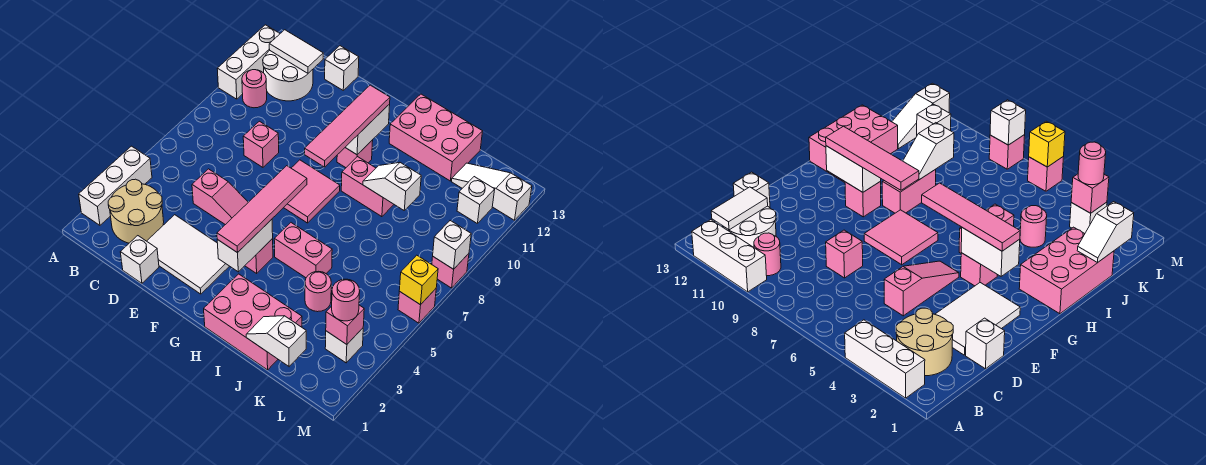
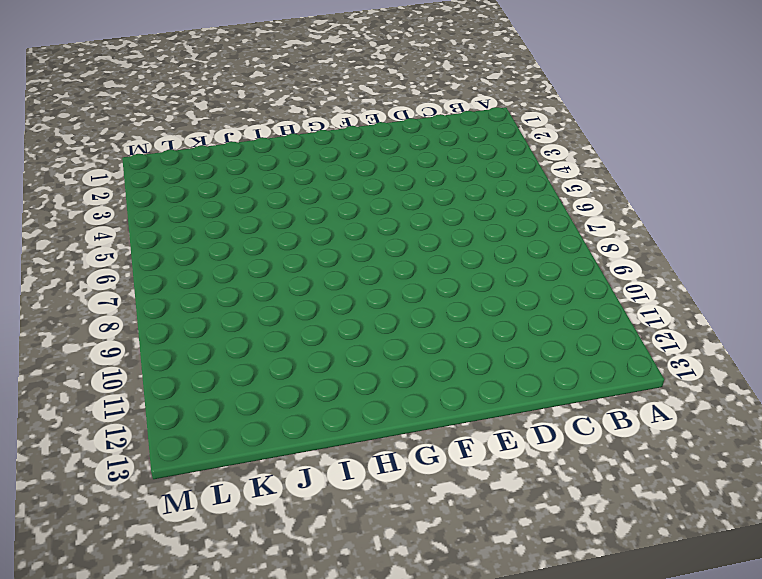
none -> white brick A2:A4 level 1
none -> white brick A10:A12 level 1
none -> tan round brick B2:C3 level 1
none -> pink round brick B10 level 1

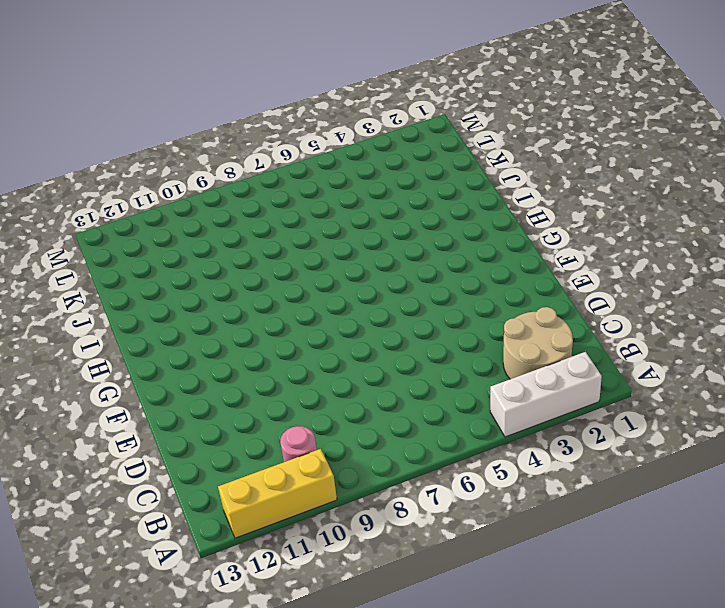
yellow brick A10:A12 level 1 -> white brick A10:A12 level 1
none -> white round brick B11:C12 level 1
none -> white brick D1 level 1
none -> white tile D2:F3 level 1
none -> pink slope D5:F5 level 1 top D

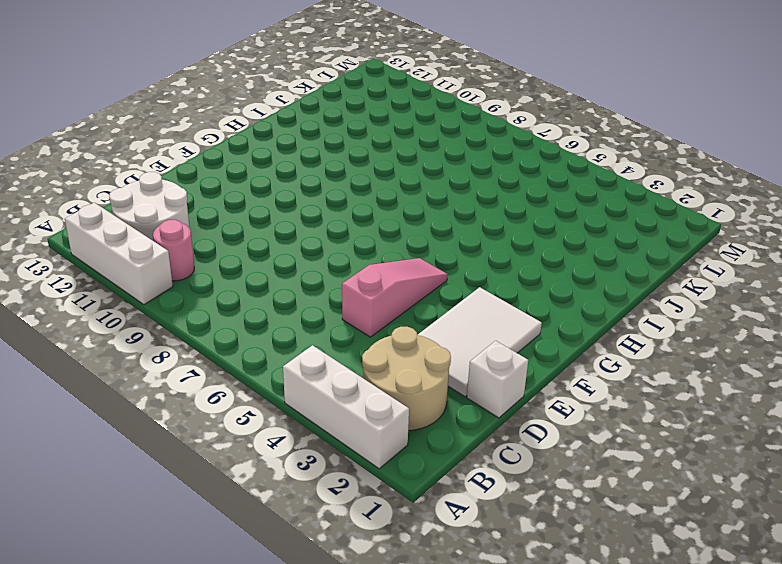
none -> pink brick D8 level 1
none -> white brick D13 level 1
none -> pink tile F7:G8 level 1
none -> pink brick G4 level 1

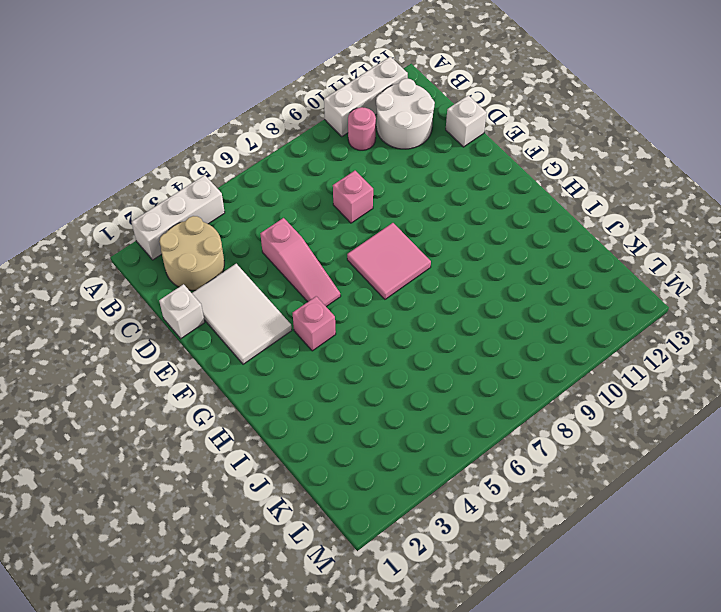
none -> pink brick G10 level 1
none -> pink brick H1:J2 level 1
none -> pink brick H5:I5 level 1
none -> pink brick H9:I9 level 1

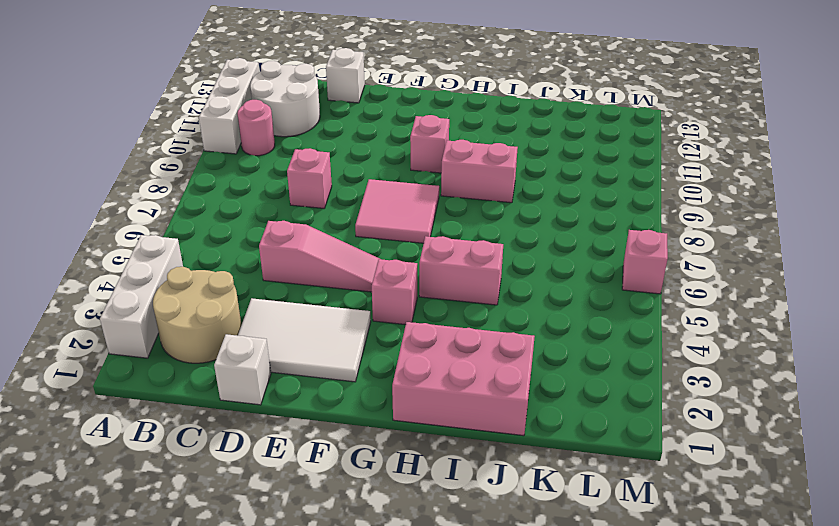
none -> pink brick H12:J13 level 1
none -> pink round brick J4 level 1
none -> white slope K12:M12 level 1 top M
none -> white brick L3 level 1

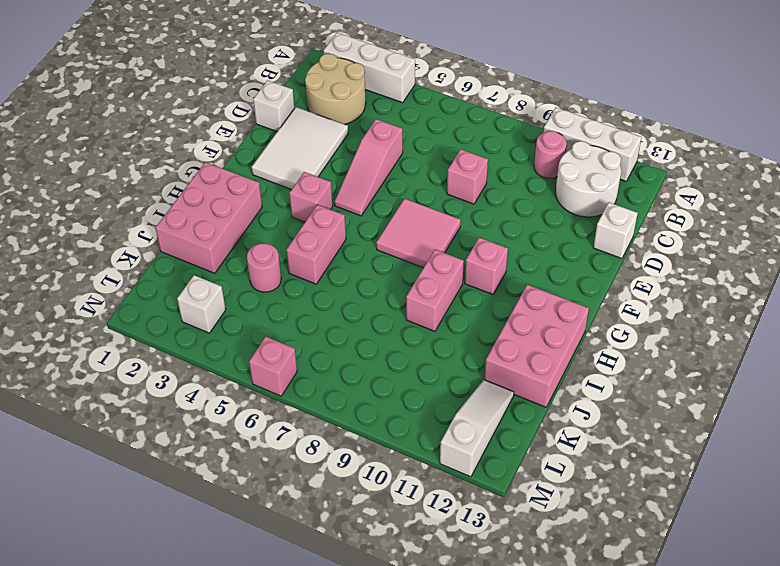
none -> white brick L11 level 1
none -> pink brick M8 level 1
none -> white tile B12:C12 level 2
none -> white brick G3:G4 level 2

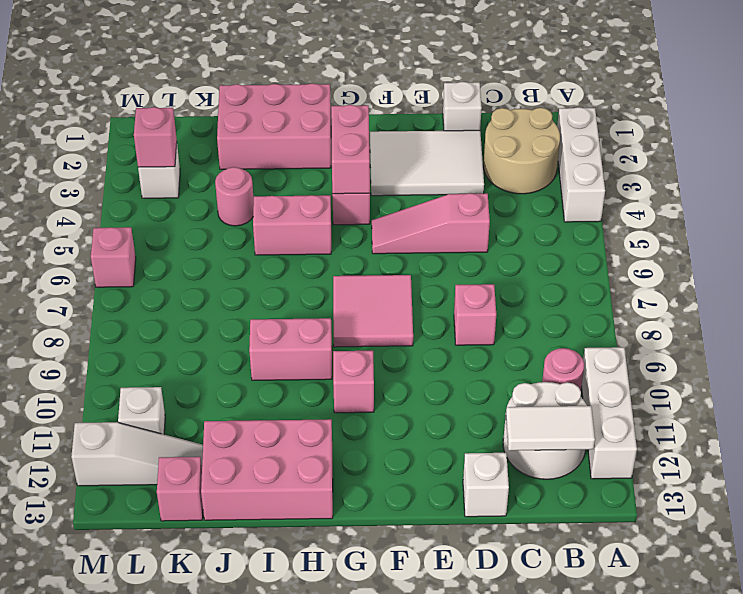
pink brick G3:G4 level 2 -> white brick G3:G4 level 2
pink brick K13 level 1 -> pink brick M8 level 1
none -> white brick G10:G11 level 2
none -> white slope I9:J9 level 2 top J
none -> white slope J1:K1 level 2 top K
none -> yellow brick M6 level 2

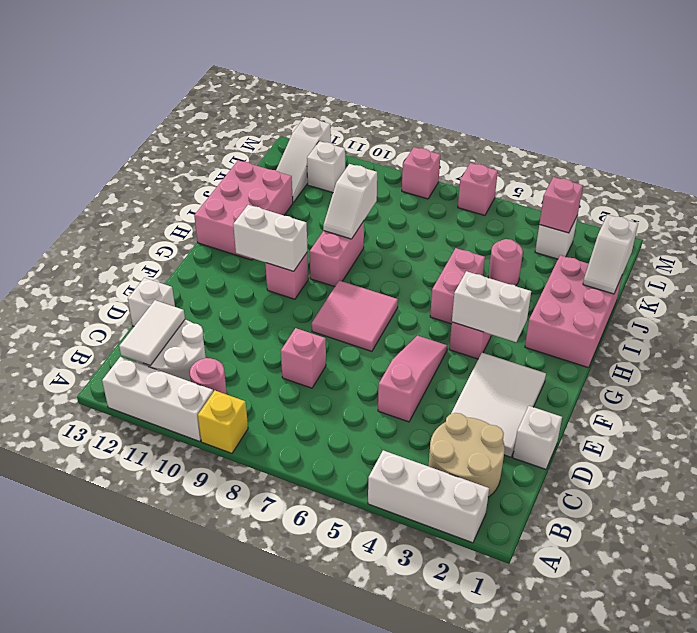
yellow brick A9 level 1 -> yellow brick M6 level 2
none -> white brick M8 level 2
none -> pink tile G3:G6 level 3
none -> pink tile G8:G11 level 3
none -> pink round brick L3 level 3

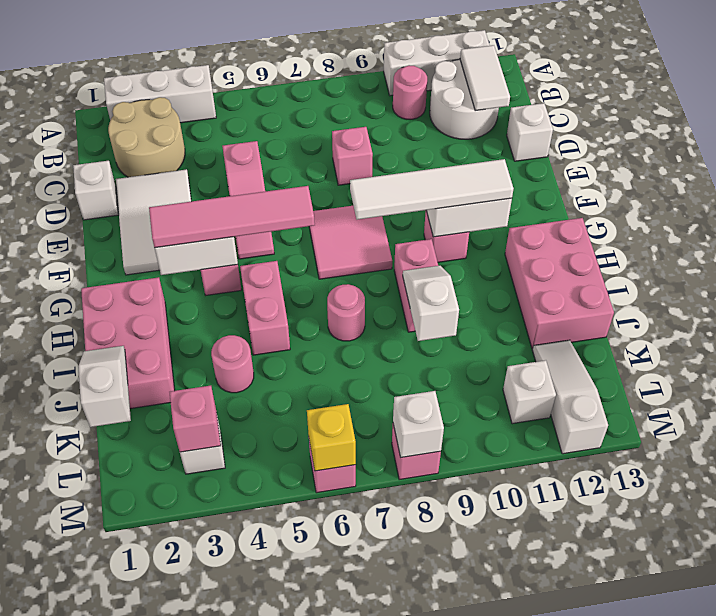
white tile G8:G11 level 3 -> pink tile G8:G11 level 3
pink round brick I7 level 1 -> pink round brick L3 level 3

